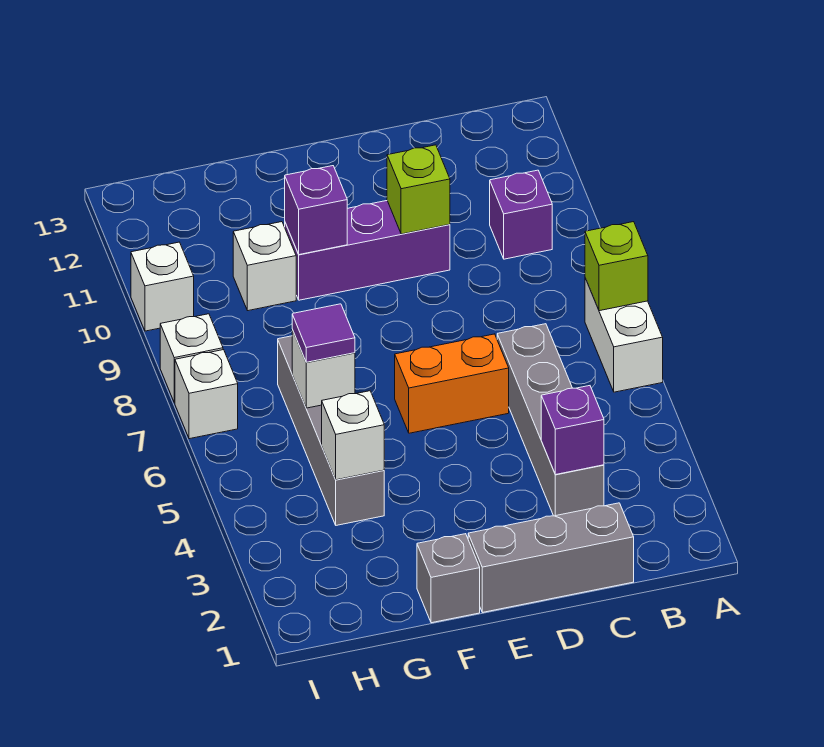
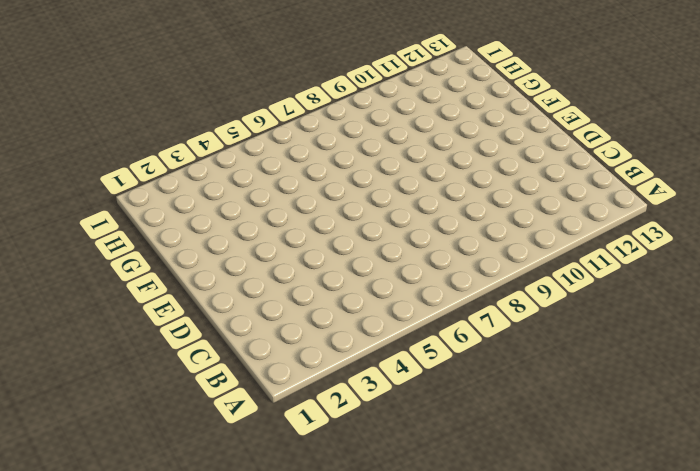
none -> white brick A6:A7 level 1
none -> purple brick B10 level 1
none -> grey brick C1:E1 level 1

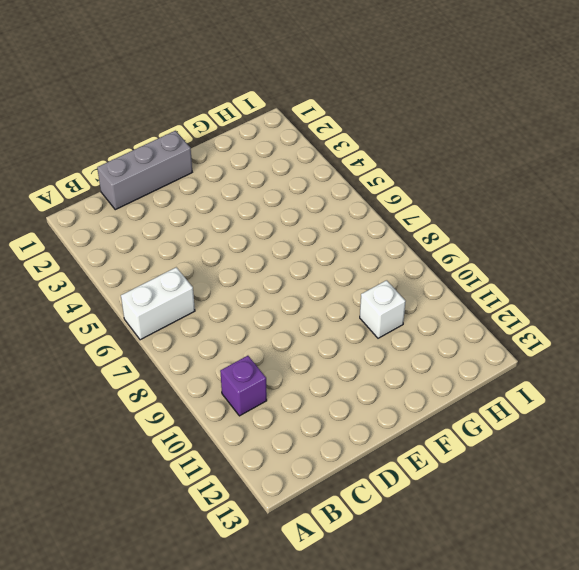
white brick A6:B6 level 1 -> white brick A6:A7 level 1
none -> grey brick C3:C6 level 1
none -> orange brick D6:E6 level 1
none -> purple brick D10:F10 level 1

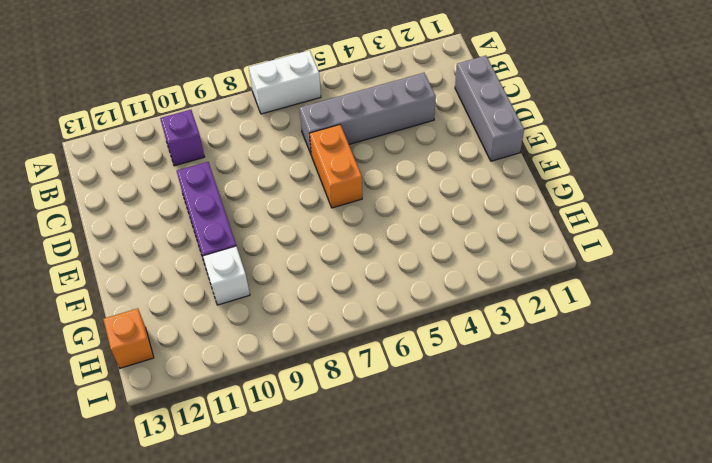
orange brick H13 level 1 -> none
none -> grey brick F1 level 1
none -> grey brick G4:G7 level 1
none -> white brick I7 level 1

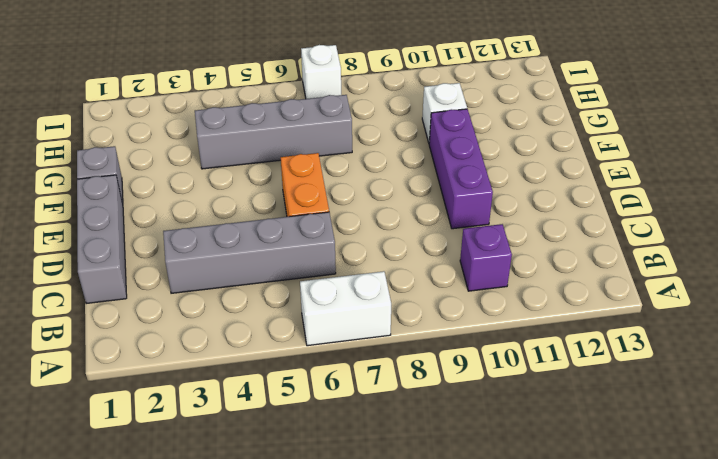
none -> white brick I8 level 1
none -> white brick I10 level 1
none -> lime brick A7 level 2

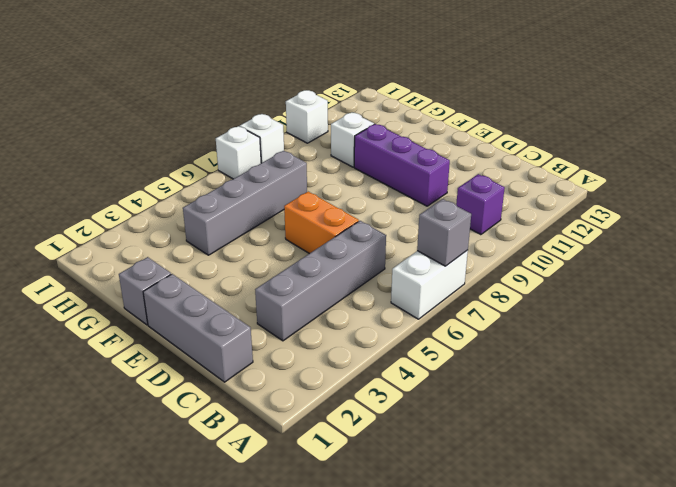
grey brick A7 level 2 -> lime brick A7 level 2
none -> purple brick C3 level 2
none -> lime brick D10 level 2
none -> purple brick F10 level 2

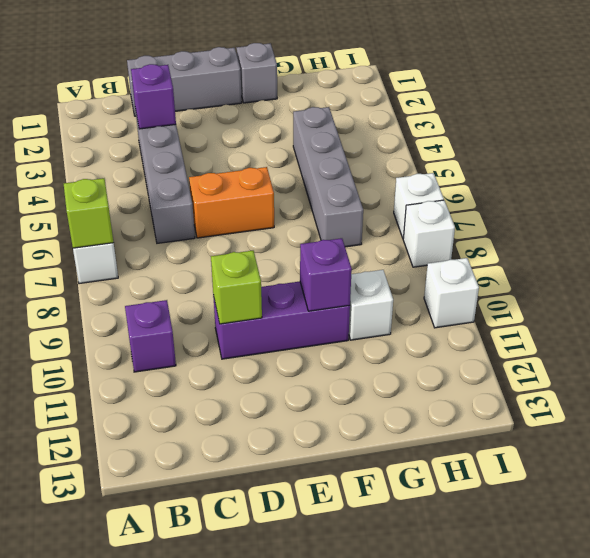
none -> white brick G4 level 2
none -> white brick G6 level 2
none -> purple tile G6 level 3

